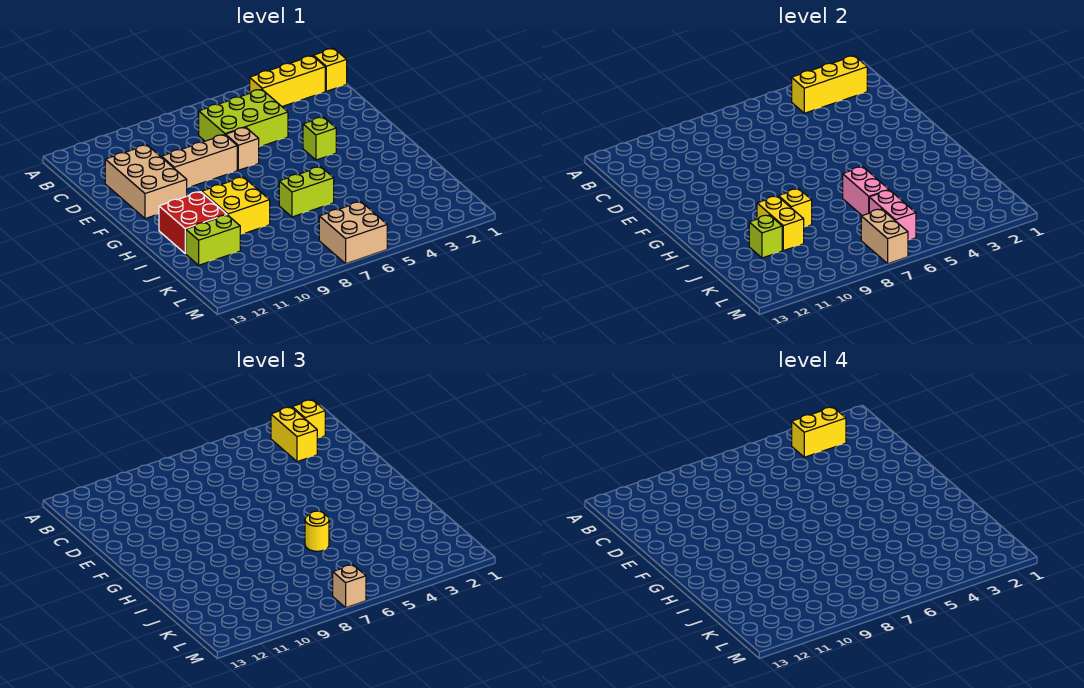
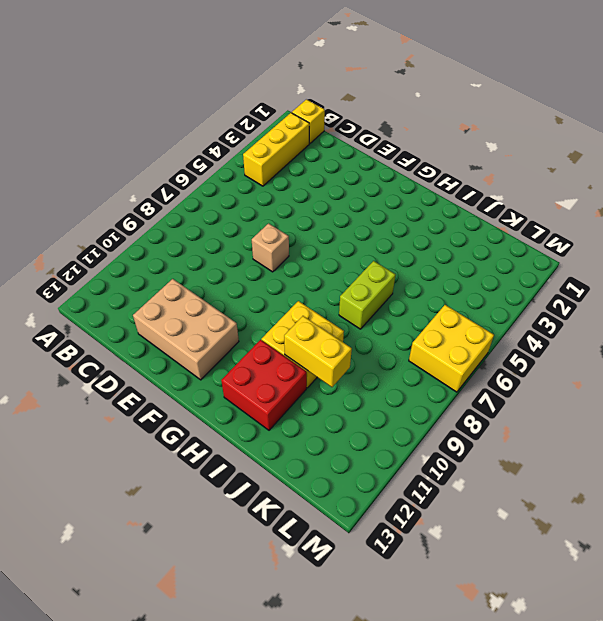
yellow brick L6:M7 level 1 -> tan brick L6:M7 level 1
none -> lime brick C5:D7 level 1
none -> tan brick E8:E10 level 1
none -> lime brick F4 level 1

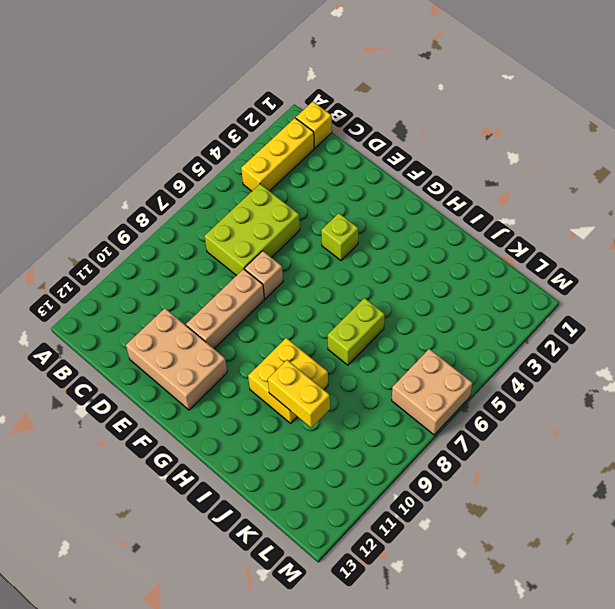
none -> red brick H11:I12 level 1
none -> lime brick J11:J12 level 1
none -> yellow brick B2:B4 level 2

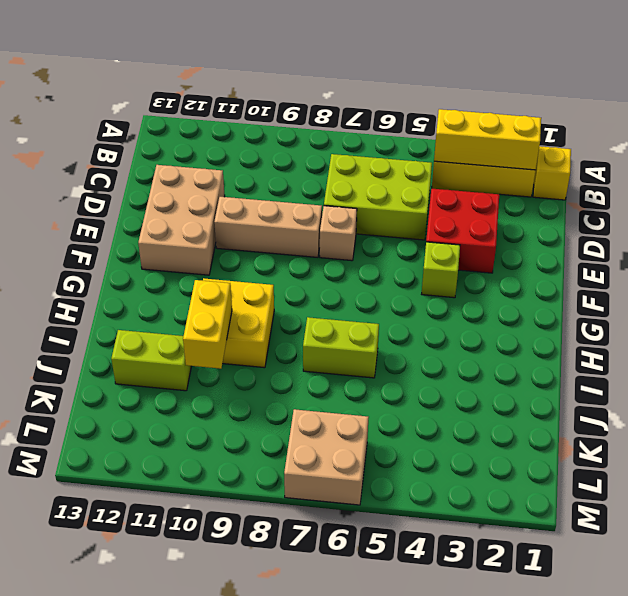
red brick D3:E4 level 1 -> red brick H11:I12 level 1
none -> pink brick I6:J6 level 2
none -> yellow brick I9 level 2
none -> lime brick J11 level 2

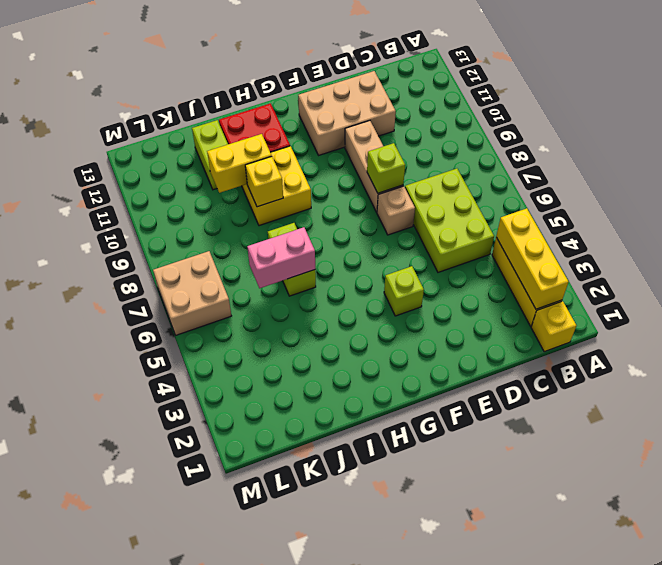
lime brick E8 level 2 -> lime brick J11 level 2
none -> pink brick K6:L6 level 2
none -> tan brick L7:M7 level 2
none -> yellow brick B2 level 3

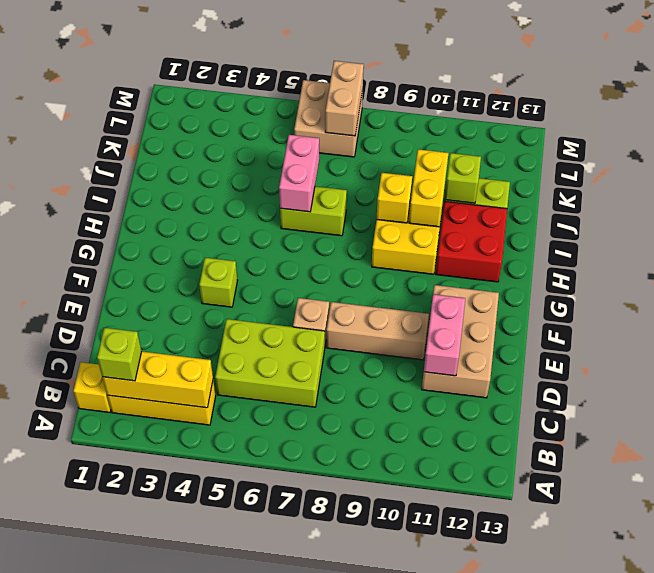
lime brick B2 level 3 -> yellow brick B2 level 3
pink brick D11:E11 level 2 -> pink brick K6:L6 level 2
none -> yellow brick B3:C3 level 3
none -> yellow round brick I6 level 3
none -> tan brick M7 level 3

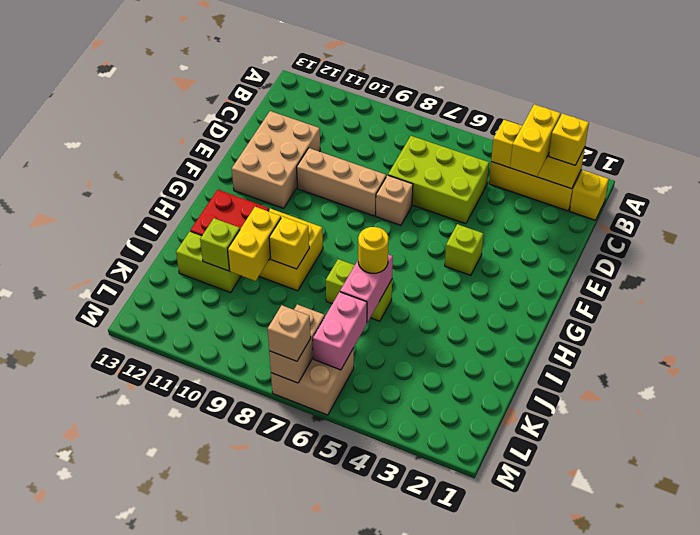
none -> yellow brick B3:B4 level 4

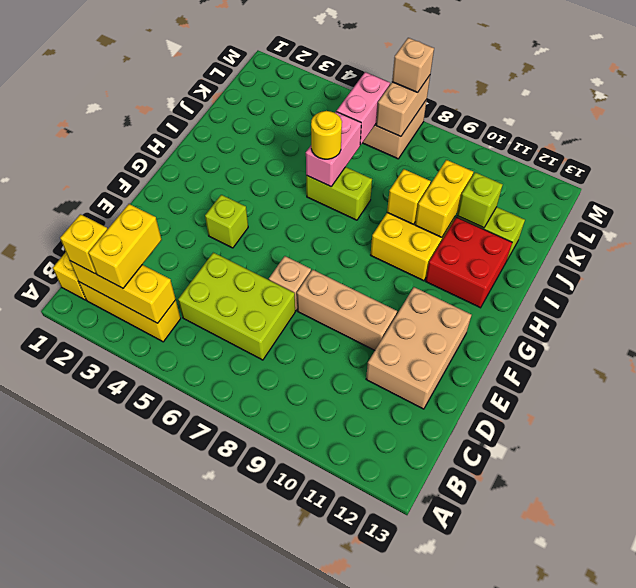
none -> yellow brick B3:B4 level 4

